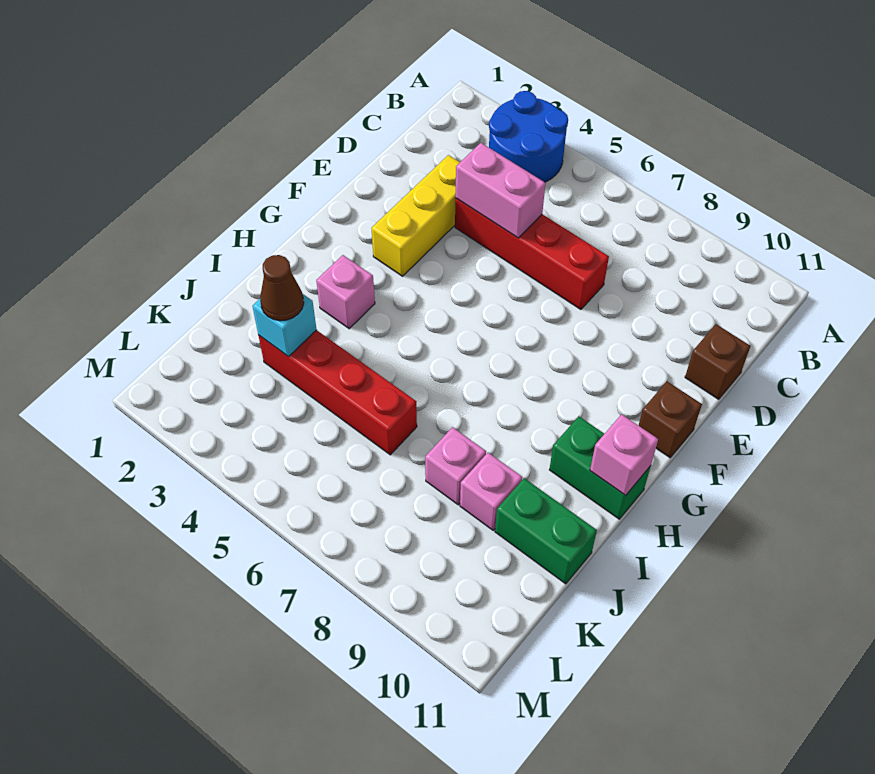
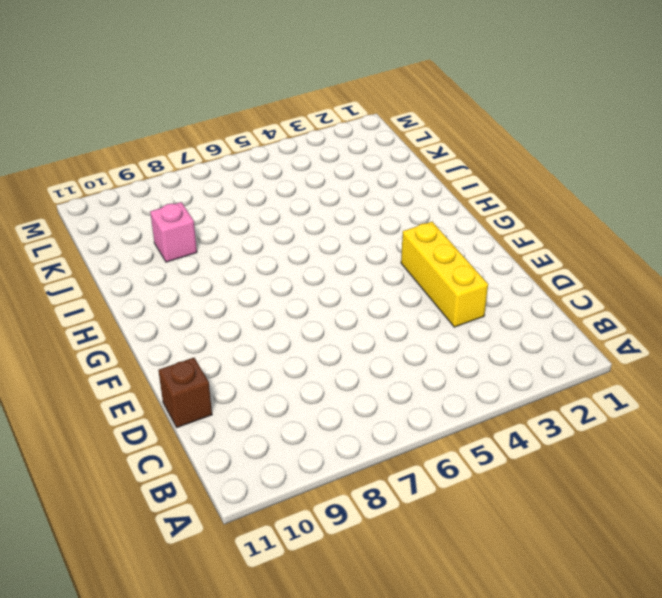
none -> blue round brick A3:B4 level 1
none -> red brick D4:D7 level 1
none -> brown brick F11 level 1

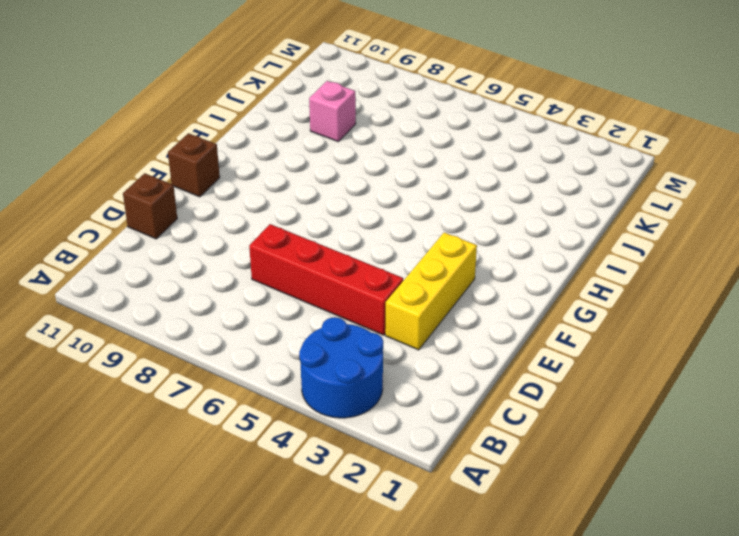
none -> pink brick H3 level 1
none -> green brick H10:H11 level 1
none -> red brick J3:J6 level 1

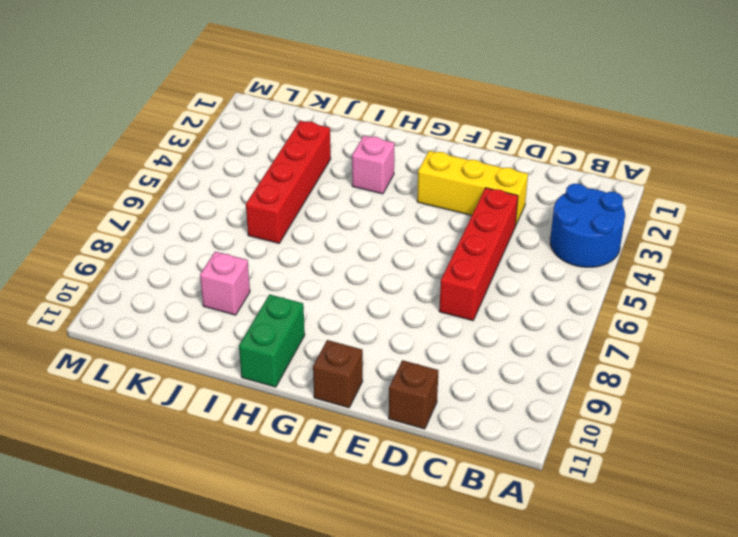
none -> pink brick J8 level 1
none -> green brick J10:J11 level 1
none -> pink brick D4:D5 level 2

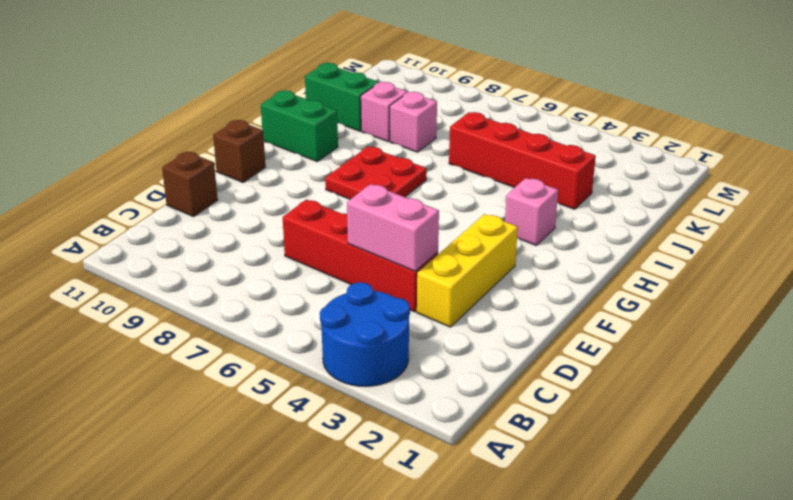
red plate G7:H8 level 1 -> none
none -> pink brick H11 level 2
none -> cyan brick J3 level 2
none -> brown cone J3 level 3

